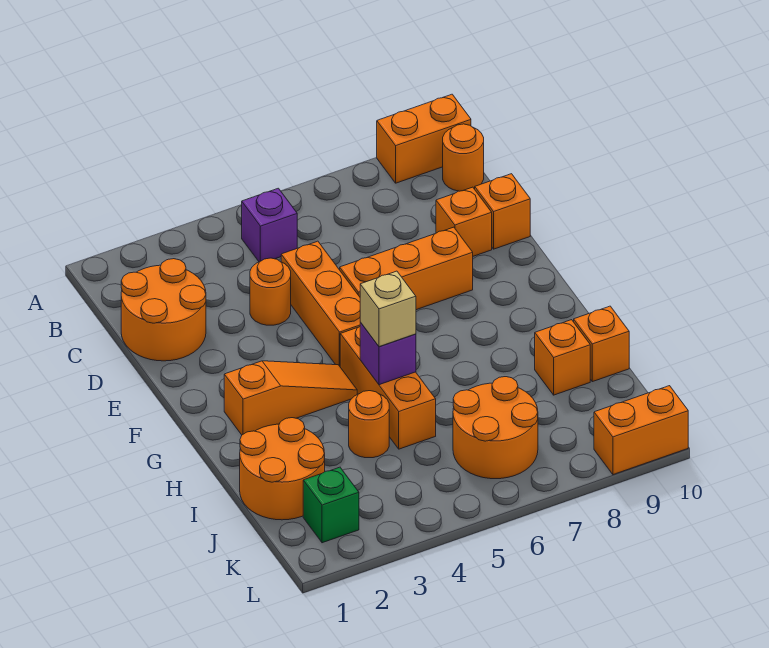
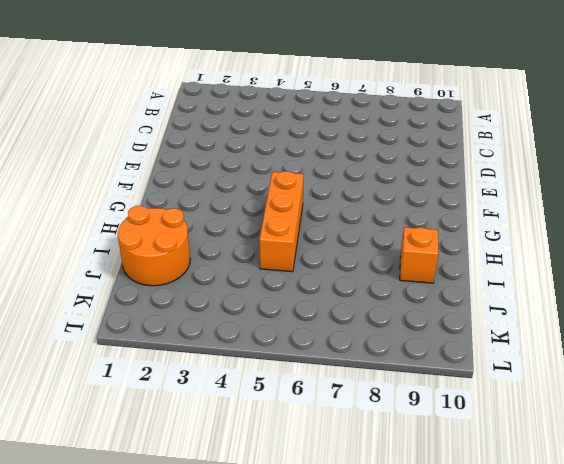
none -> orange brick A9:A10 level 1
none -> purple brick B5 level 1
none -> orange round brick B10 level 1

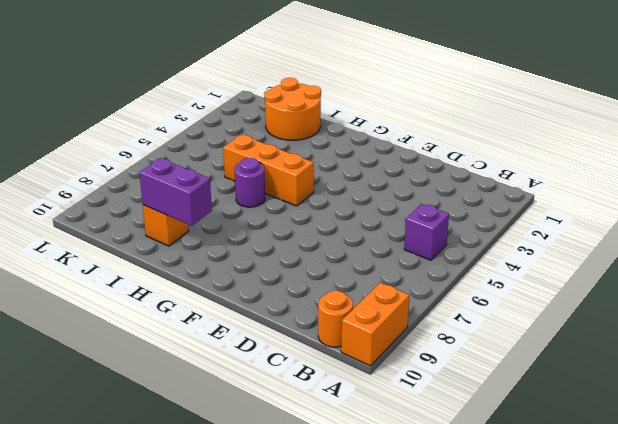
purple round brick H6 level 1 -> none
purple brick H9:I9 level 2 -> none
none -> orange round brick C1:D2 level 1
none -> orange round brick D4 level 1
none -> orange brick D5:F5 level 1

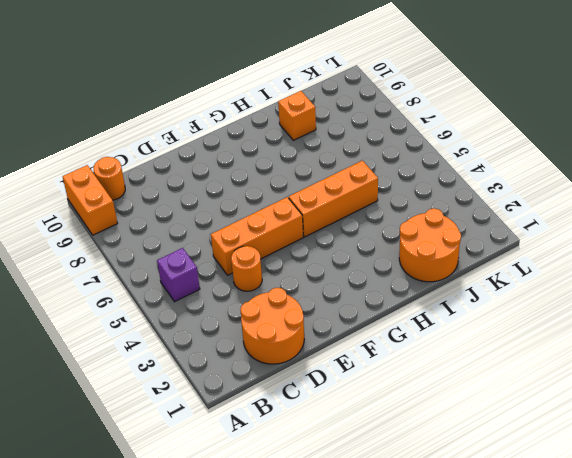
none -> orange brick D9 level 1
none -> orange brick D10 level 1
none -> orange brick E6:E8 level 1

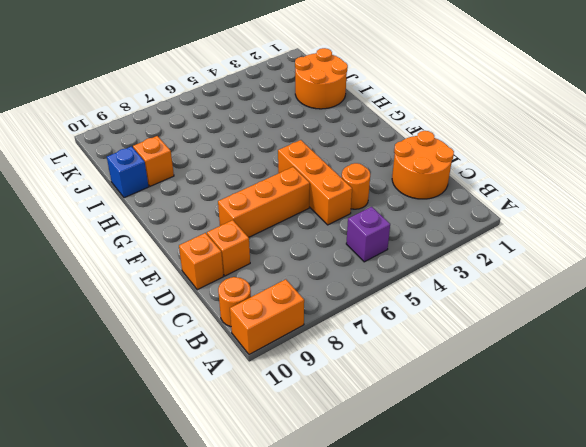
blue brick I10 level 1 -> orange brick I10 level 1
none -> orange slope G2:G4 level 1 top 2
none -> orange brick G5:I5 level 1
none -> orange round brick I4 level 1

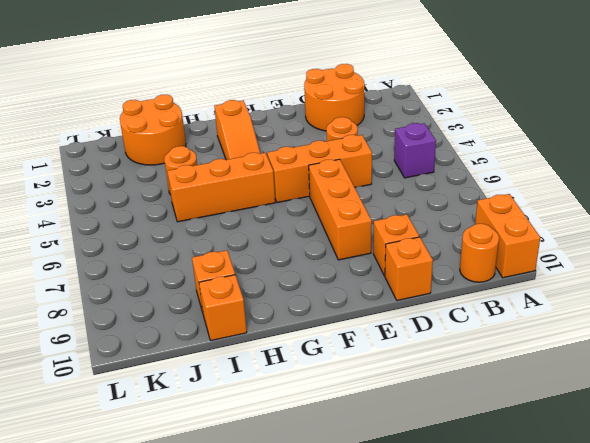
none -> orange round brick J6:K7 level 1
none -> green brick K2 level 1
none -> orange brick L9:L10 level 1

